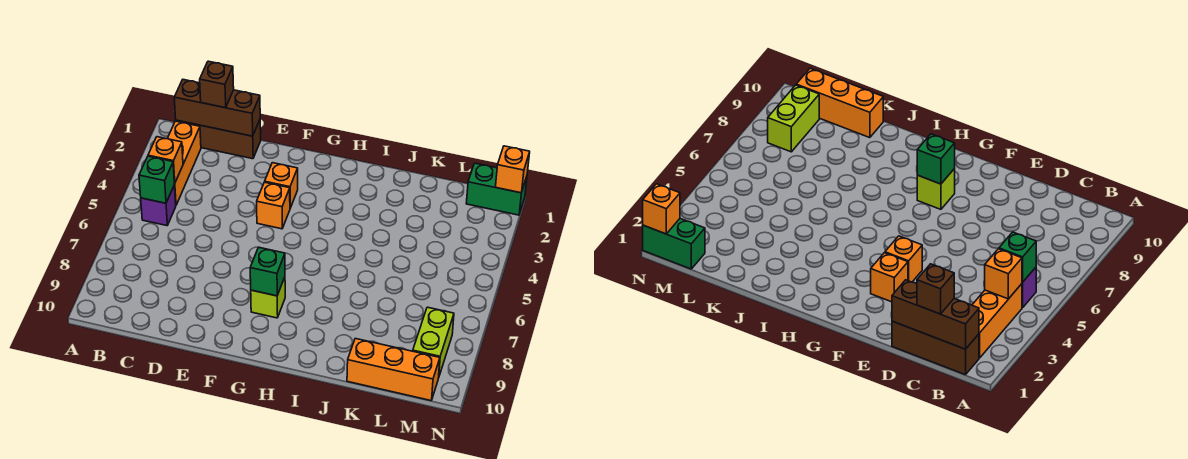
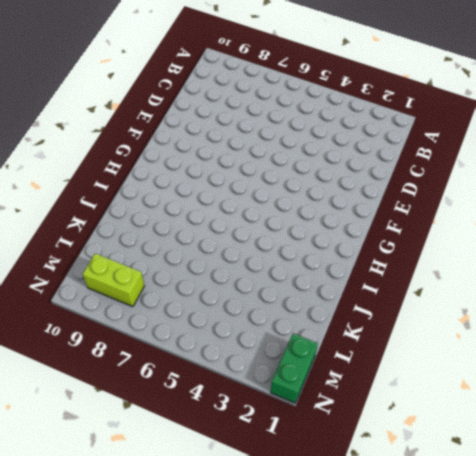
none -> brown brick B1:D1 level 1
none -> orange brick B2:B4 level 1
none -> purple brick B5 level 1

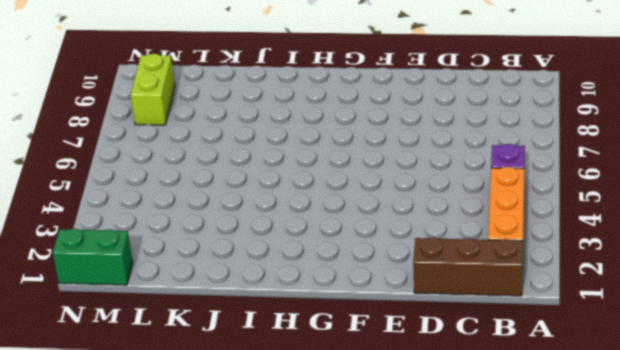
none -> orange brick F3 level 1
none -> orange brick F4 level 1
none -> lime brick G8 level 1

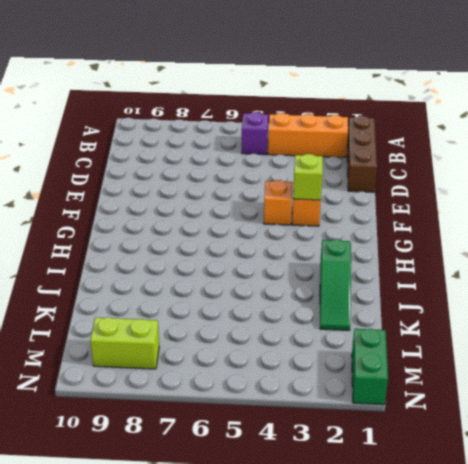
lime brick F3 level 2 -> lime brick G8 level 1
green slope I2:K2 level 1 top I -> none
none -> orange brick K10:M10 level 1
none -> brown brick B1:D1 level 2
none -> orange brick B4 level 2

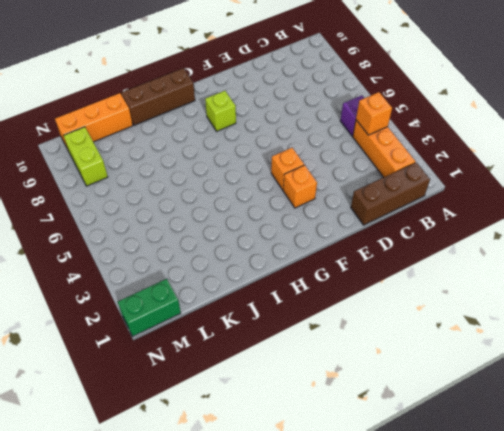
brown brick H10:J10 level 1 -> brown brick B1:D1 level 2
none -> green brick B5 level 2
none -> green brick G8 level 2
none -> orange brick N1 level 2

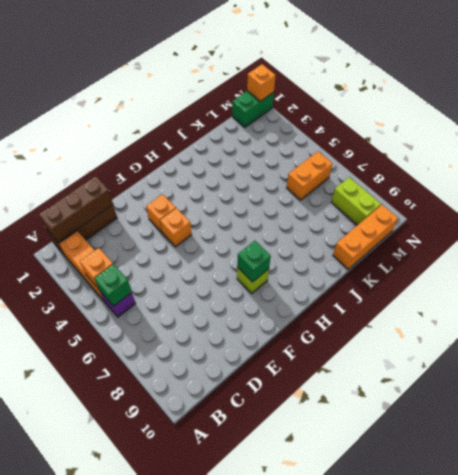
orange brick L6:M6 level 1 -> none
none -> brown brick C1 level 3

